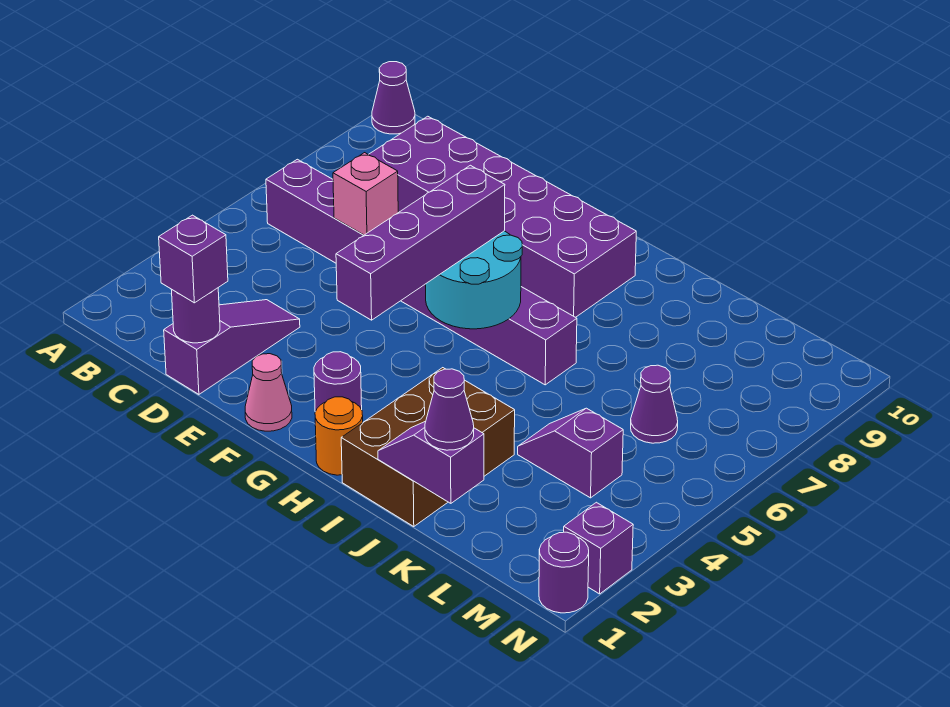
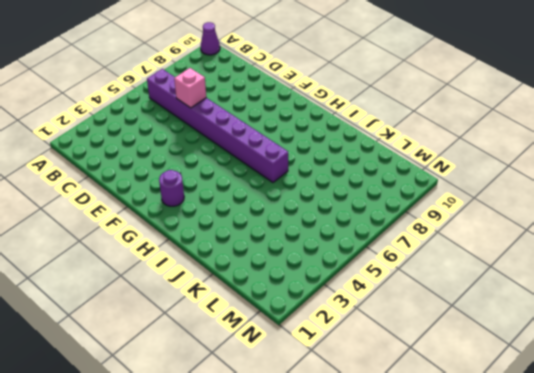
none -> purple brick C8:H9 level 1
none -> purple slope D1:D3 level 1 top 1
none -> pink cone F1 level 1

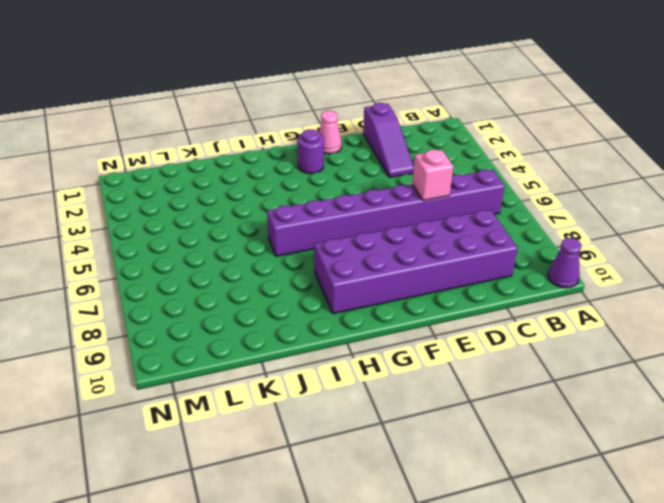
none -> orange round brick H1 level 1
none -> brown brick I1:J3 level 1
none -> purple slope K4:L4 level 1 top L

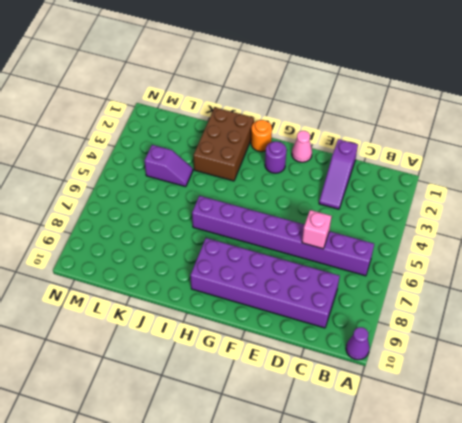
none -> purple cone L6 level 1
none -> purple round brick N1 level 1
none -> purple brick N2 level 1

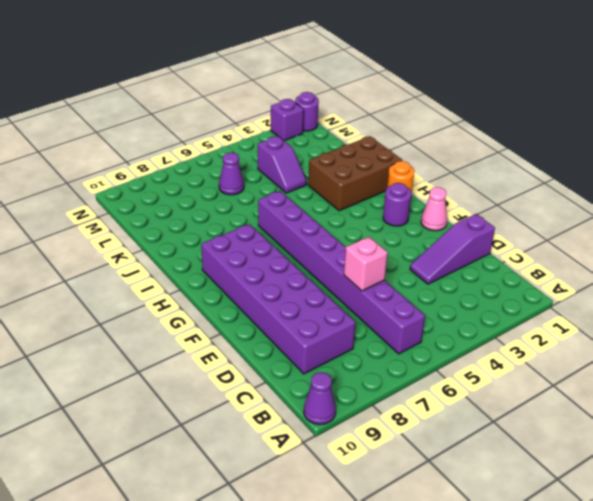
none -> purple round brick D1 level 2
none -> cyan round brick G5:H6 level 2
none -> purple slope J1:K1 level 2 top K

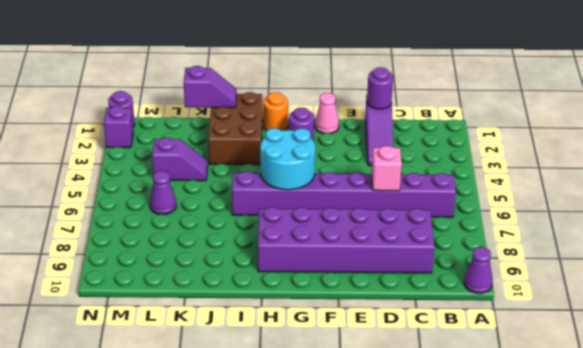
none -> purple brick D1 level 3
none -> purple brick G3:G6 level 3
none -> purple cone K1 level 3

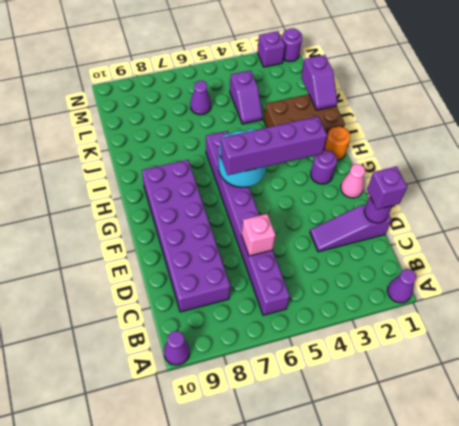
purple cone A1 level 1 -> purple cone K1 level 3

